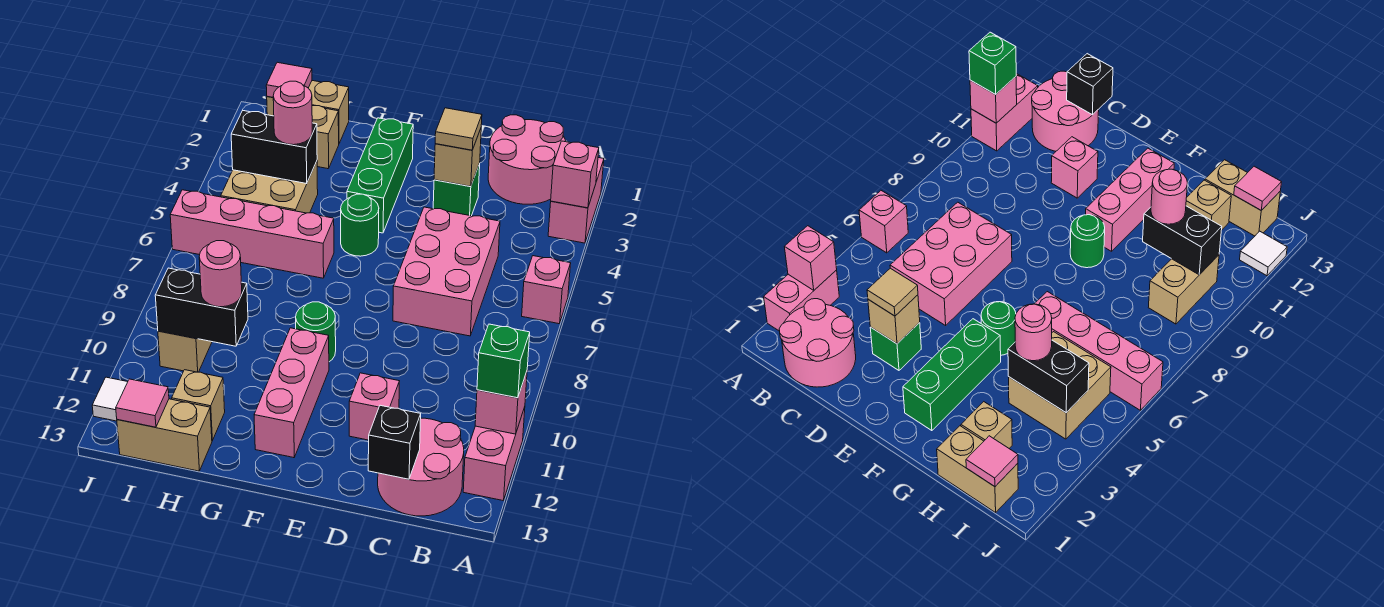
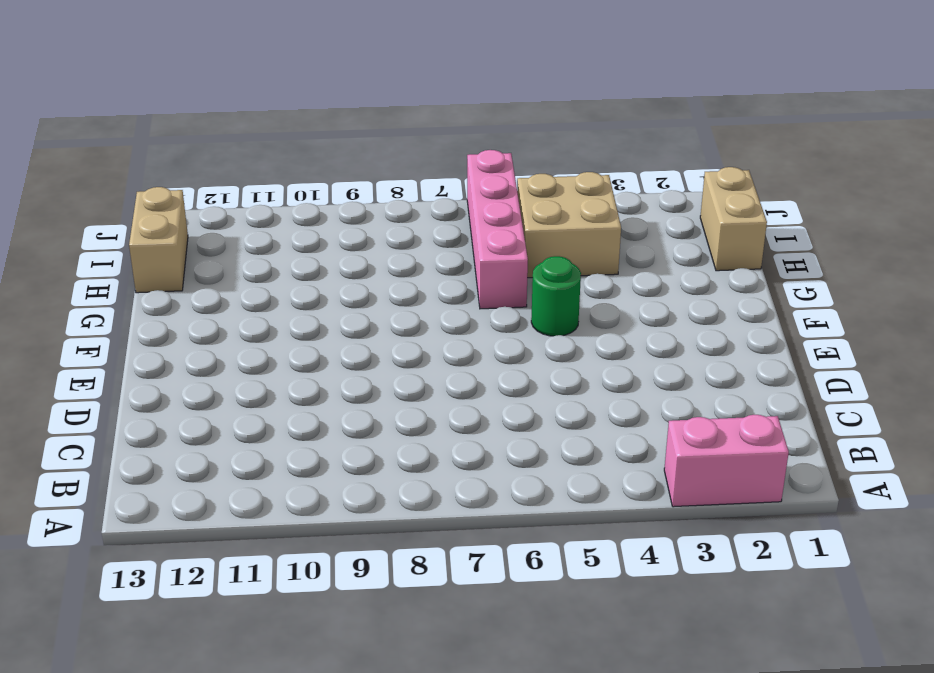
none -> pink brick A6 level 1
none -> pink brick A11:A12 level 1
none -> pink round brick B1:C2 level 1
none -> pink round brick B12:C13 level 1

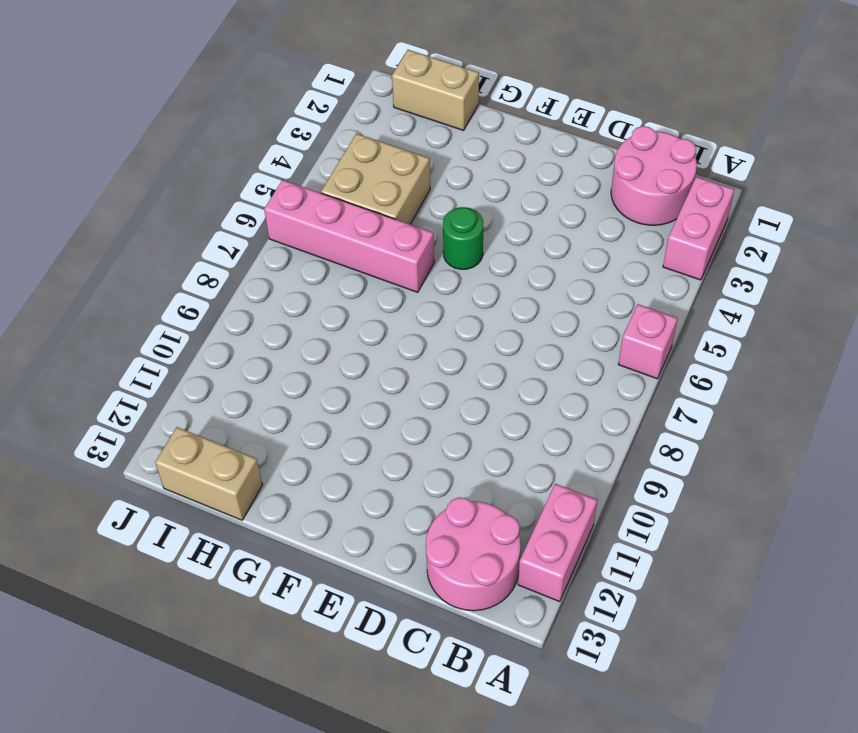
none -> pink brick C5:D7 level 1
none -> green brick D3 level 1
none -> pink brick D11 level 1
none -> green brick F2:F4 level 1

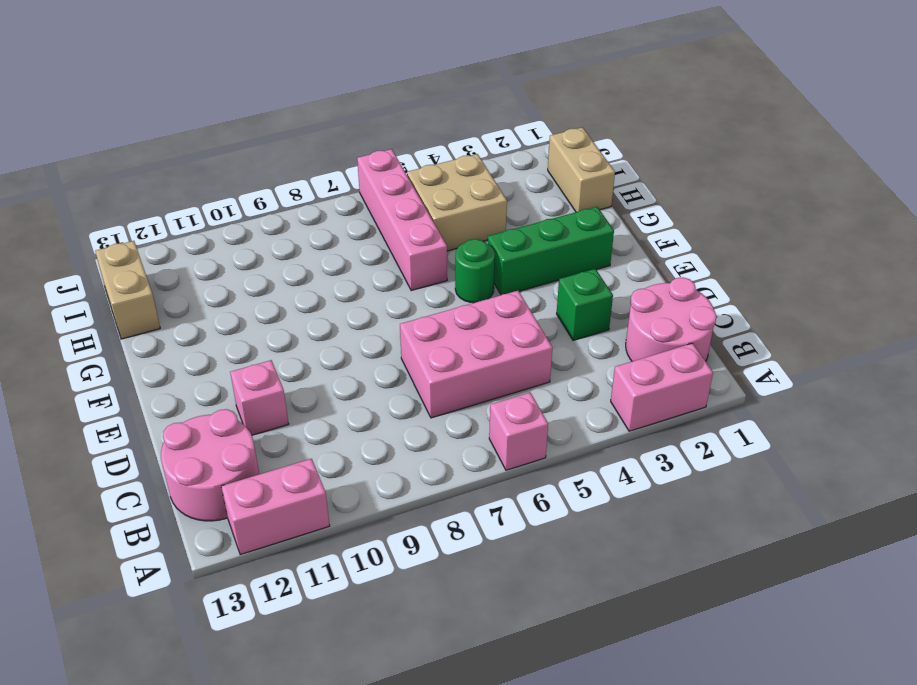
none -> green round brick F9 level 1
none -> pink brick F10:F12 level 1
none -> tan brick H2 level 1
none -> tan brick H12 level 1

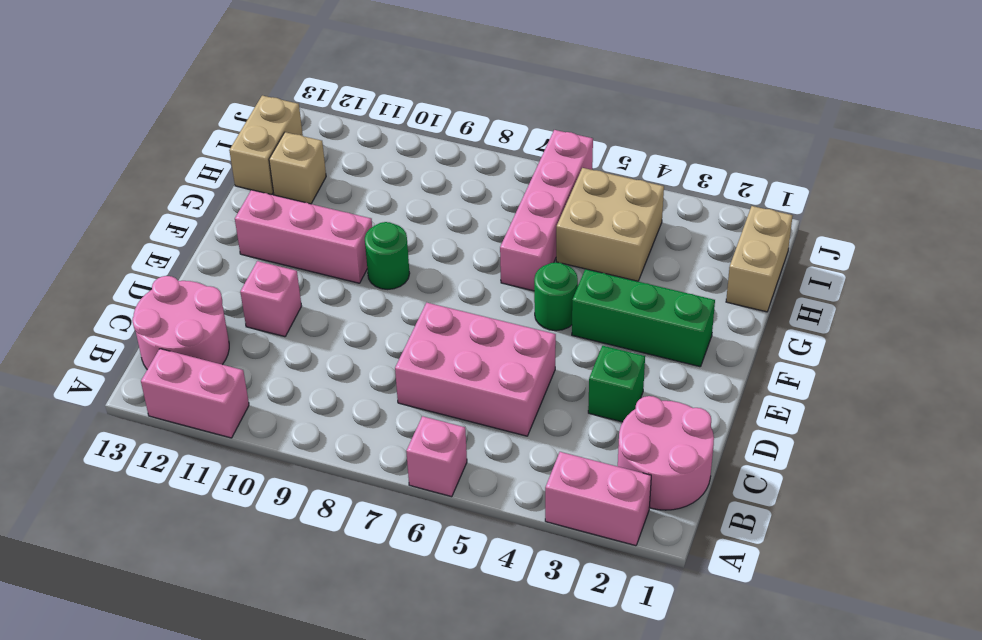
none -> tan brick H2 level 1
none -> tan brick I9:I10 level 1
none -> white tile J12 level 1
none -> pink brick A3 level 2

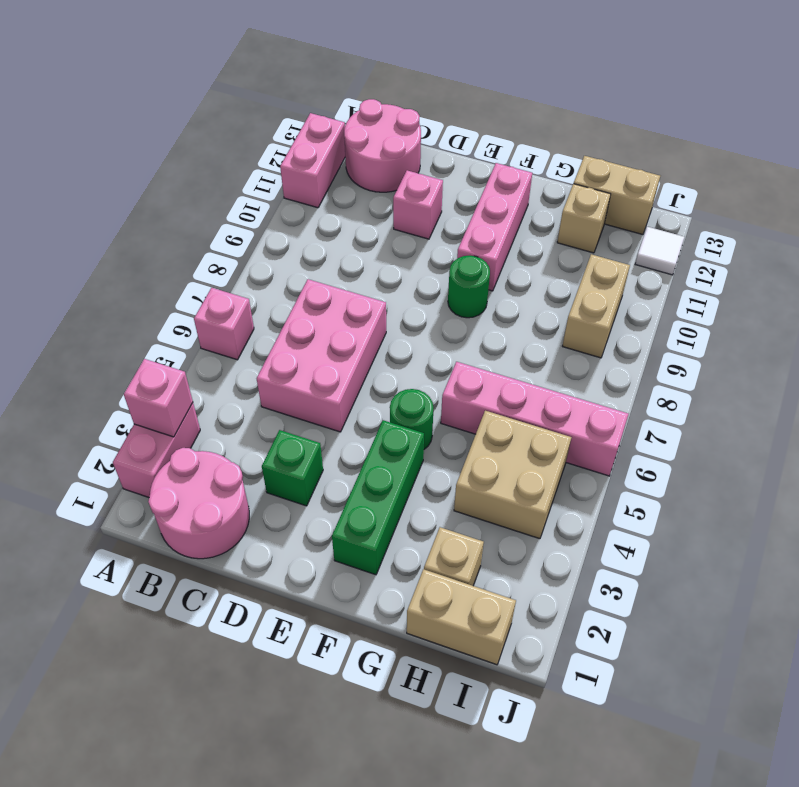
none -> pink brick A11 level 2
none -> black brick C13 level 2
none -> tan brick D3 level 2
none -> black brick H4:I4 level 2

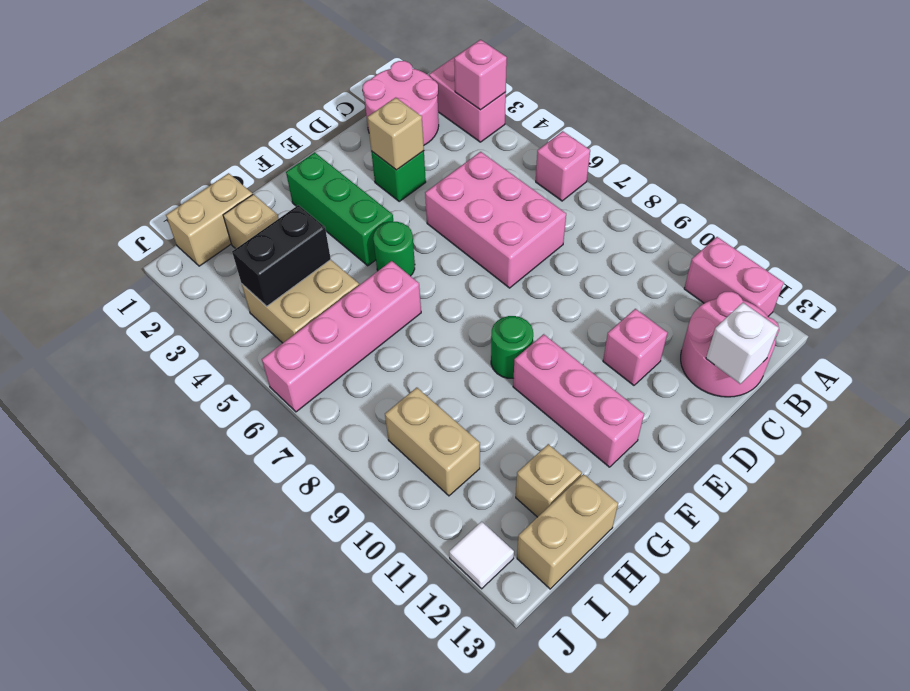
white brick C13 level 2 -> black brick C13 level 2
none -> pink brick A11 level 2
none -> black brick H10:I10 level 2
none -> pink tile I1 level 2
none -> pink tile I13 level 2

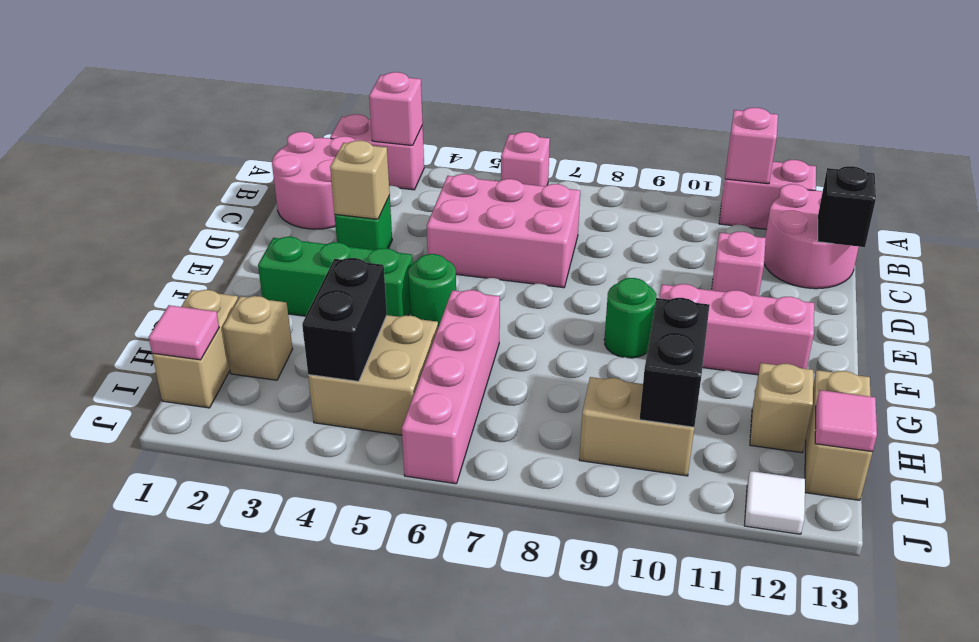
none -> green brick A11 level 3
none -> tan tile D3 level 3
none -> pink round brick H4 level 3
none -> pink round brick H10 level 3

